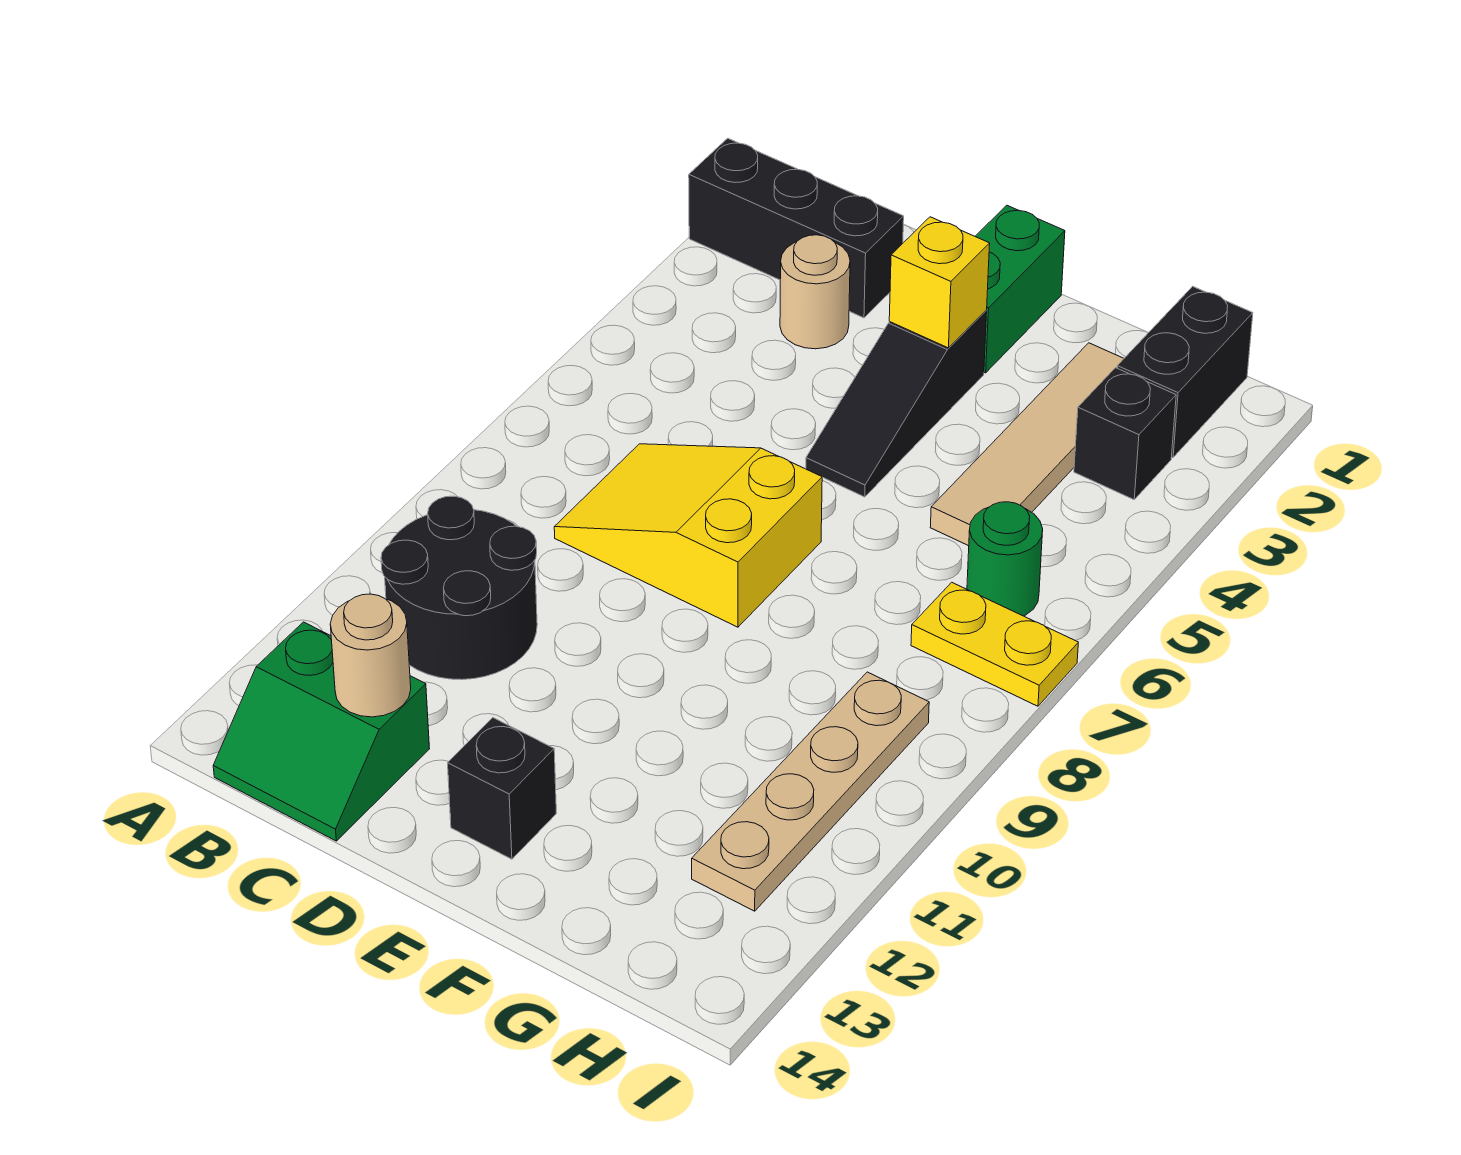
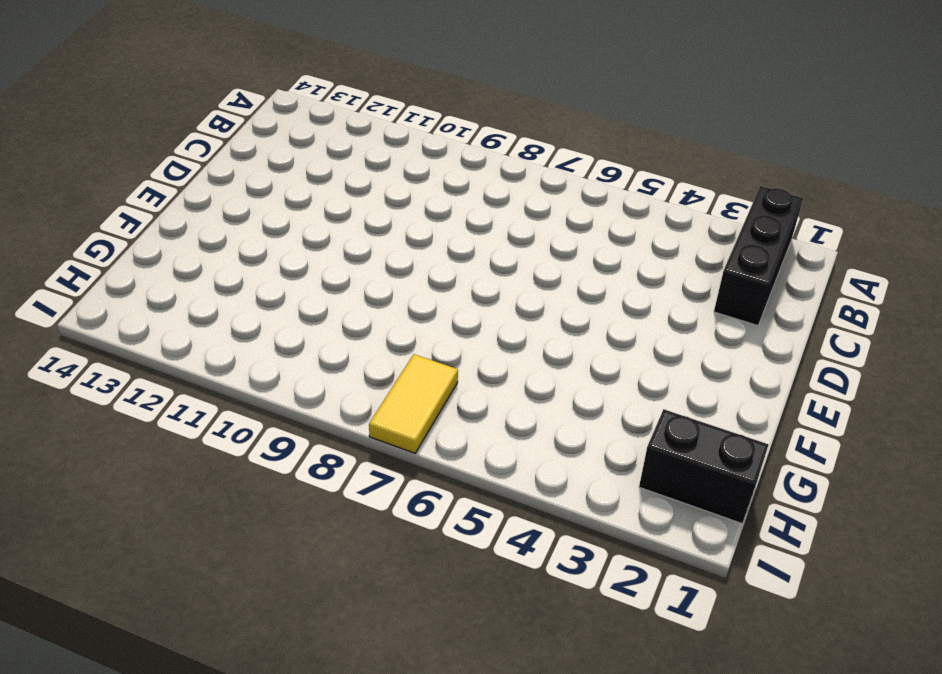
yellow tile H7:I7 level 1 -> yellow plate H7:I7 level 1
none -> black round brick B10:C11 level 1
none -> green slope B13:C14 level 1 top 13
none -> tan round brick C3 level 1

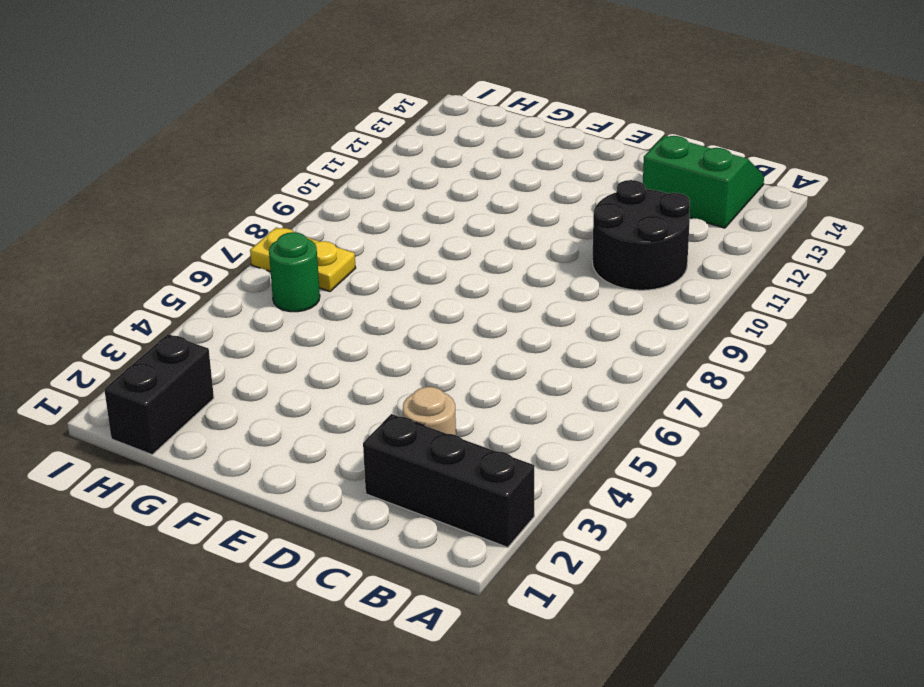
none -> yellow slope C7:E8 level 1 top E
none -> green brick E1:E2 level 1
none -> black slope E3:E5 level 1 top 3

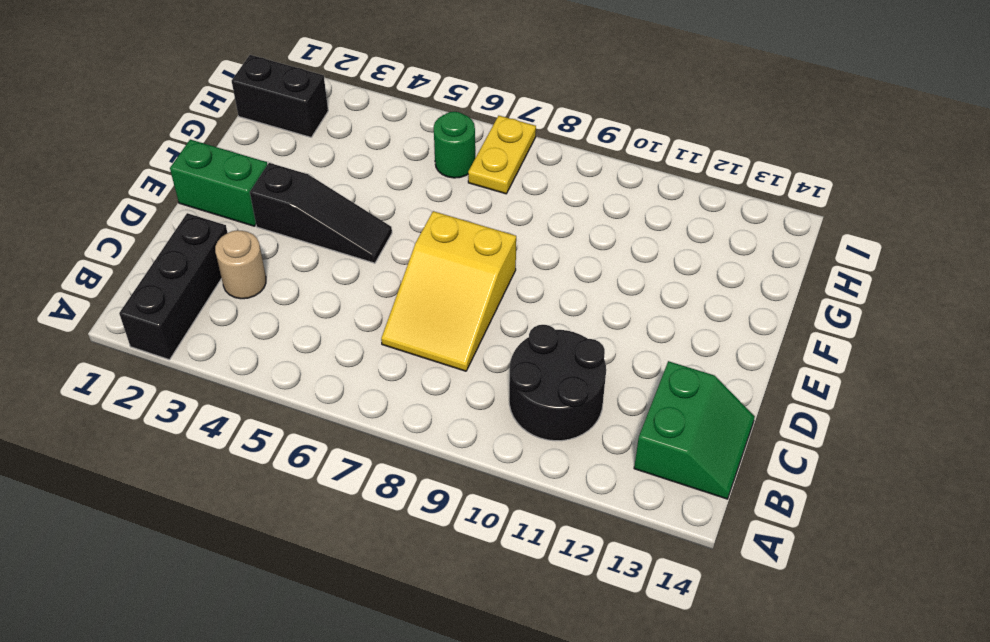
none -> black brick E13 level 1
none -> tan tile G2:G5 level 1
none -> black brick H3 level 1

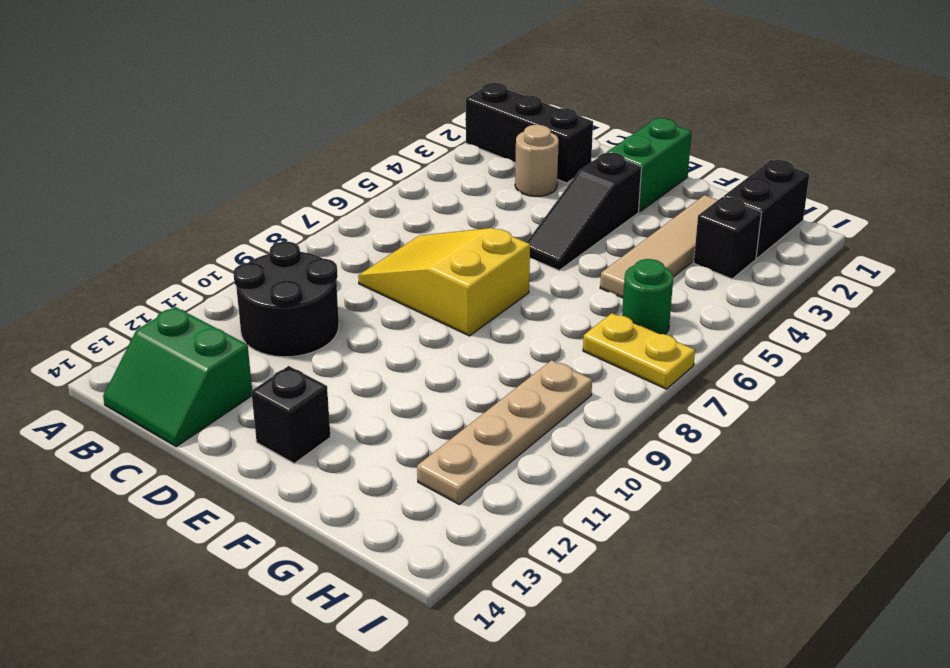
none -> tan round brick C13 level 2
none -> yellow brick E3 level 2

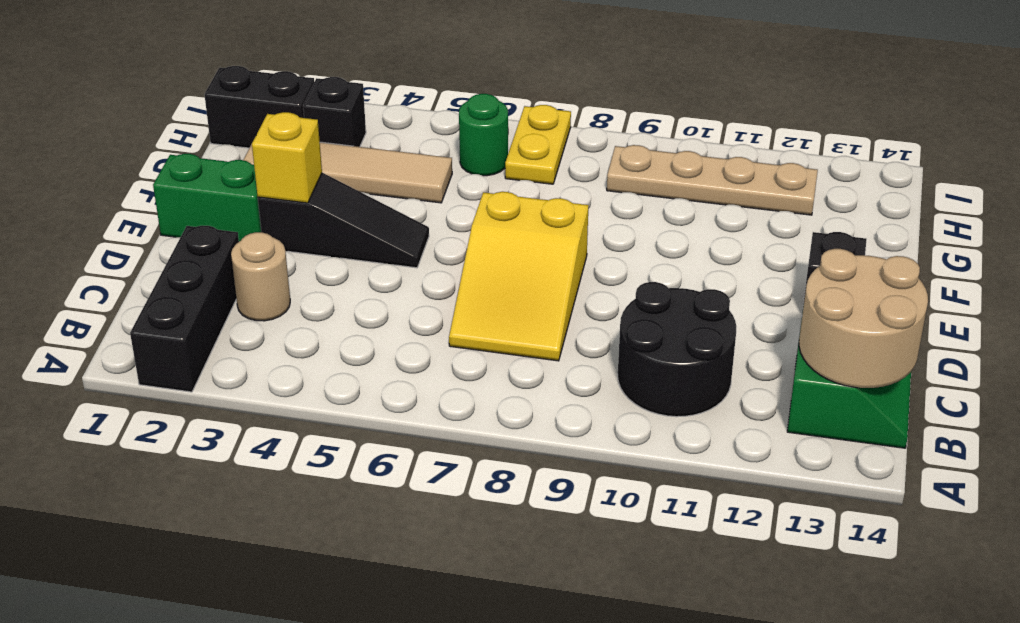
tan round brick B13:C14 level 2 -> tan round brick C13 level 2

